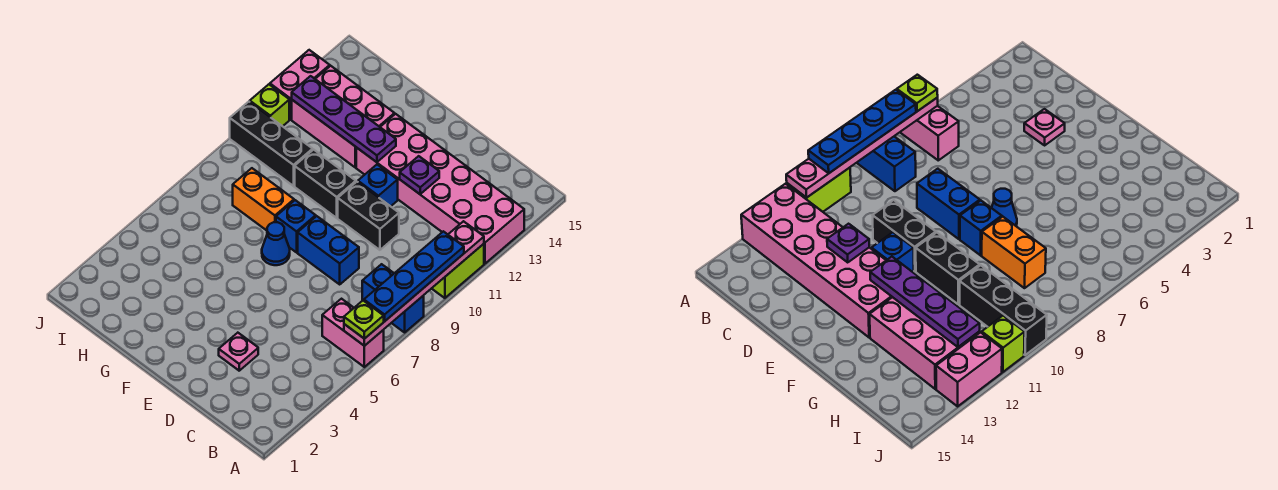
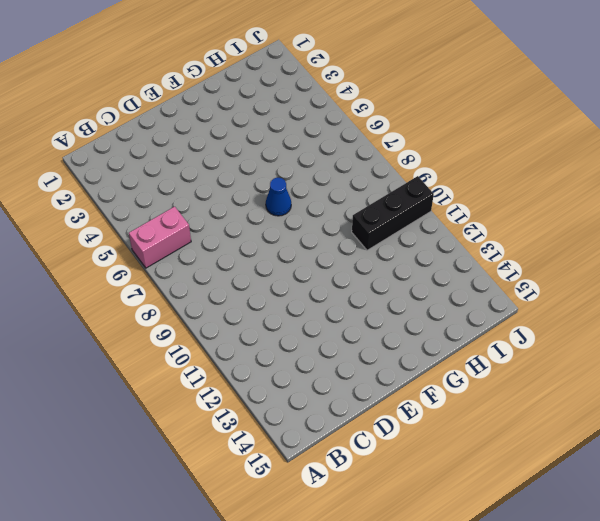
none -> blue brick A8:B8 level 1
none -> lime brick A10:A11 level 1
none -> pink brick A12:F13 level 1

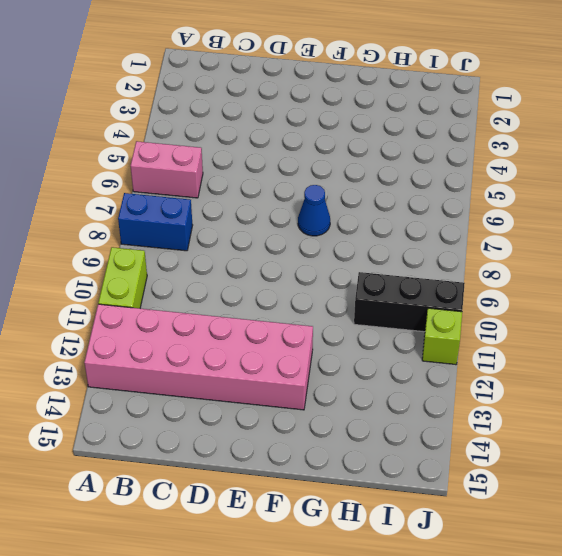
none -> pink plate D3 level 1
none -> blue brick D8:E8 level 1
none -> black brick D10:E10 level 1

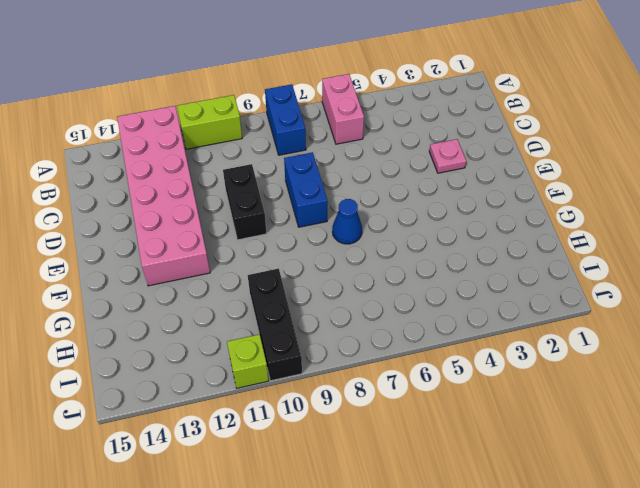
none -> blue brick E11 level 1
none -> blue brick F8 level 1
none -> black brick F10:G10 level 1

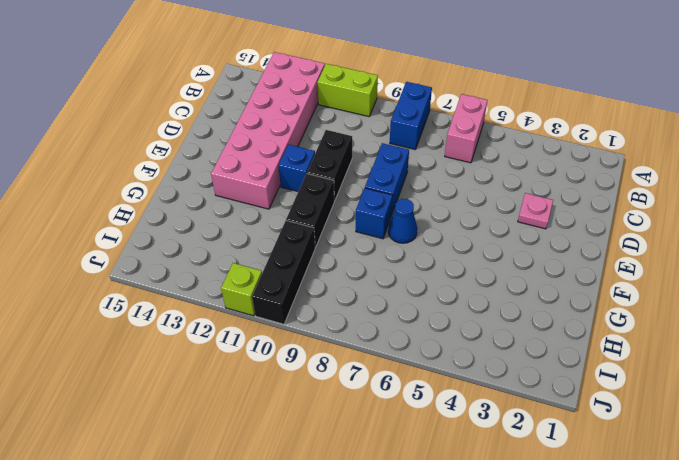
none -> orange brick G8:H8 level 1
none -> pink brick G12:I13 level 1
none -> pink brick J12:J13 level 1

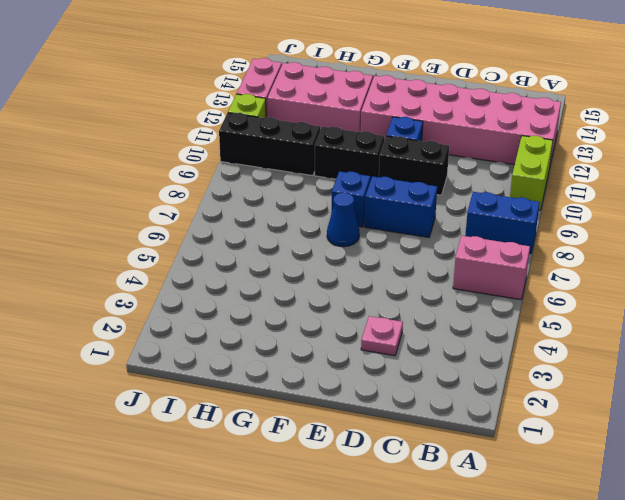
none -> orange brick G8:H8 level 1
none -> pink plate A6:A11 level 2
none -> purple plate D12 level 2

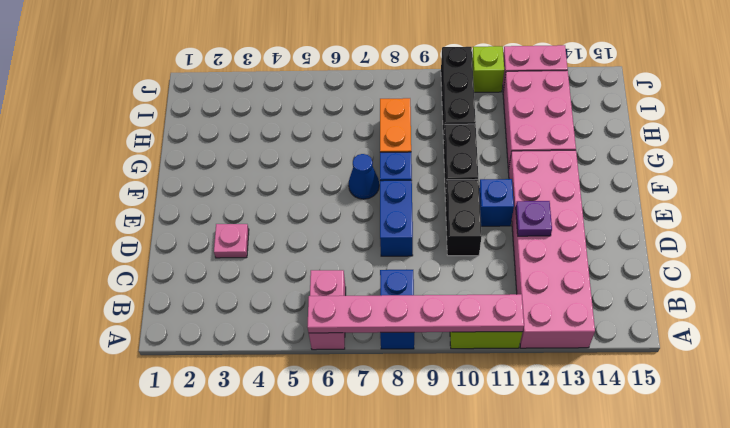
none -> purple plate F12:I12 level 2
none -> lime plate A6 level 3
none -> blue plate A7:A10 level 3

